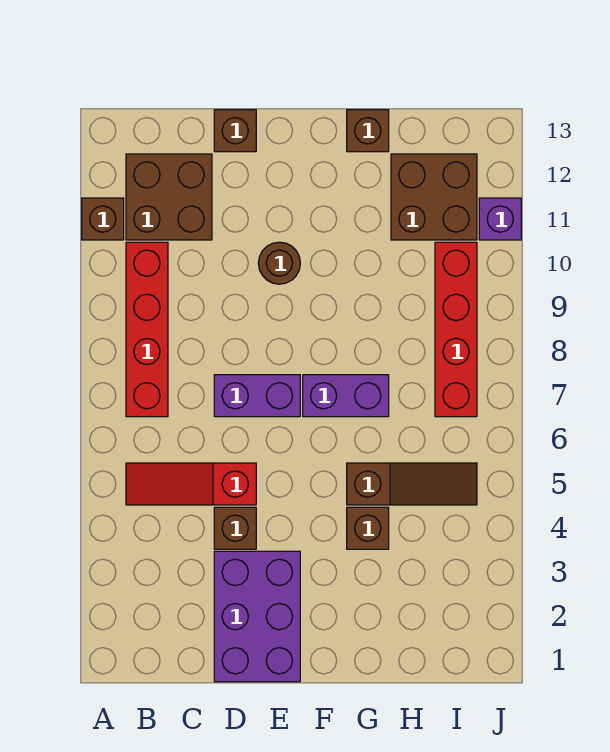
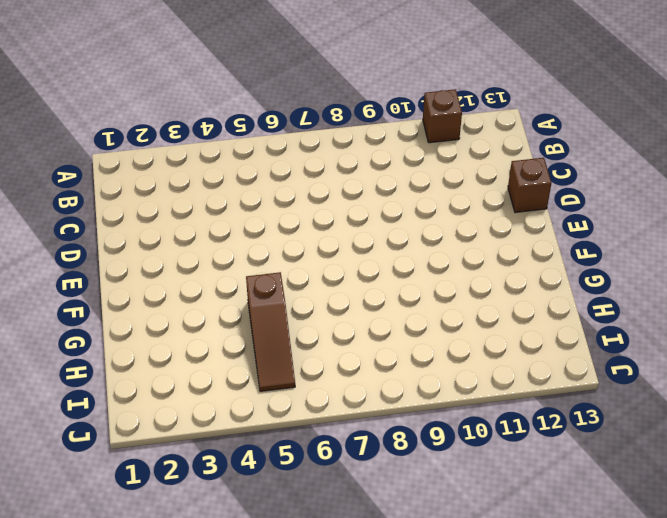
none -> red slope B5:D5 level 1 top D
none -> red brick B7:B10 level 1
none -> brown brick B11:C12 level 1

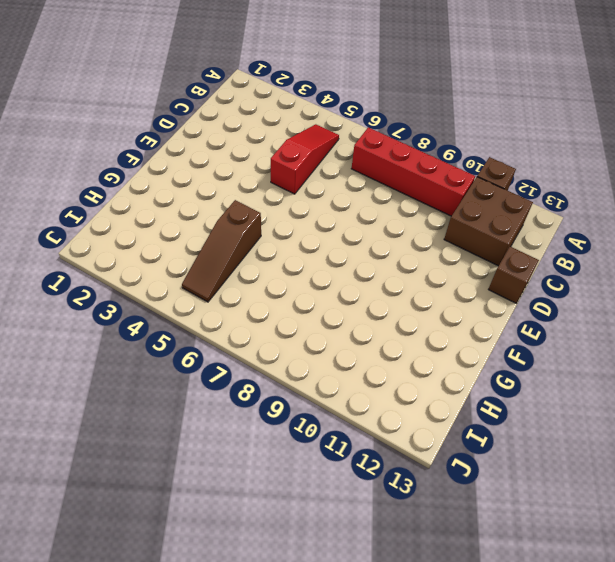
none -> purple brick D1:E3 level 1
none -> brown brick D4 level 1
none -> purple brick D7:E7 level 1

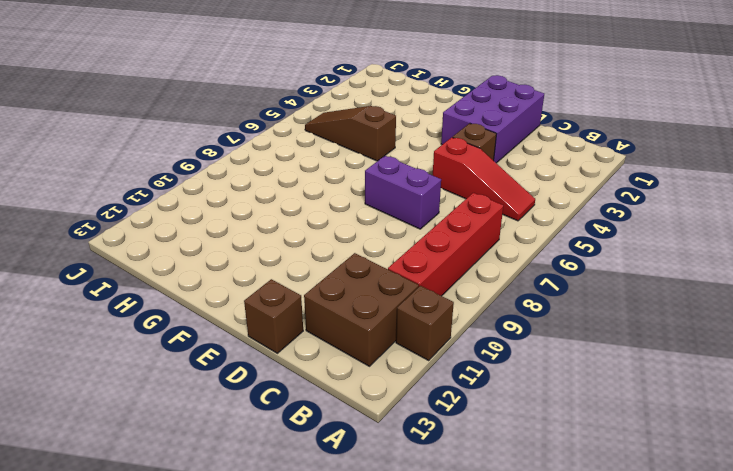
none -> brown round brick E10 level 1
none -> purple brick F7:G7 level 1
none -> brown brick G4 level 1

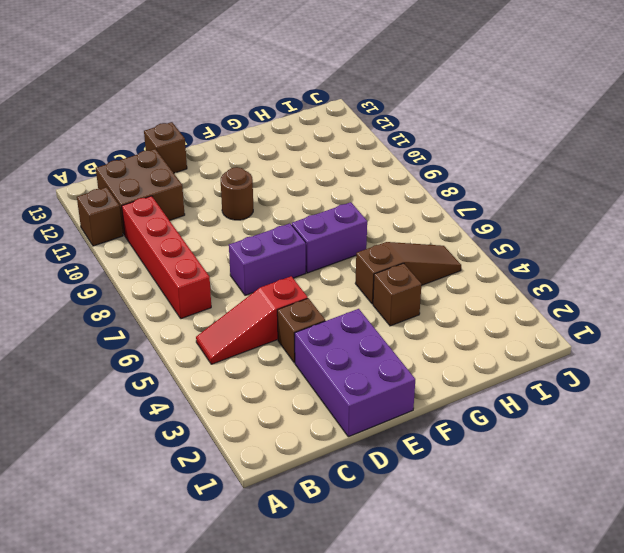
none -> brown brick G13 level 1
none -> brown brick H11:I12 level 1
none -> red brick I7:I10 level 1

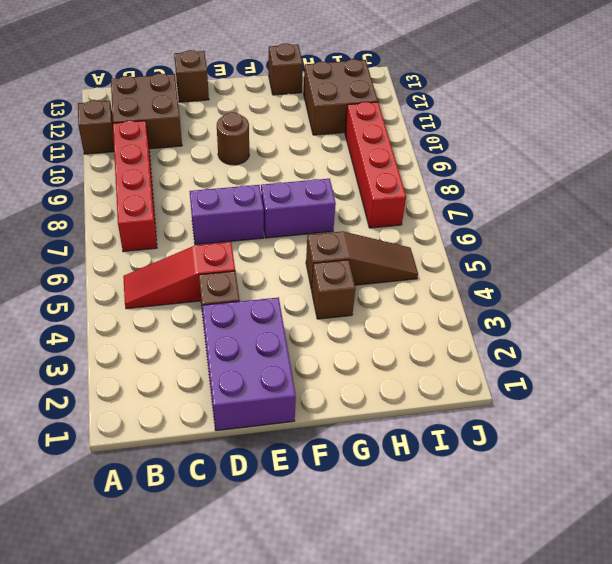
none -> purple brick J11 level 1

